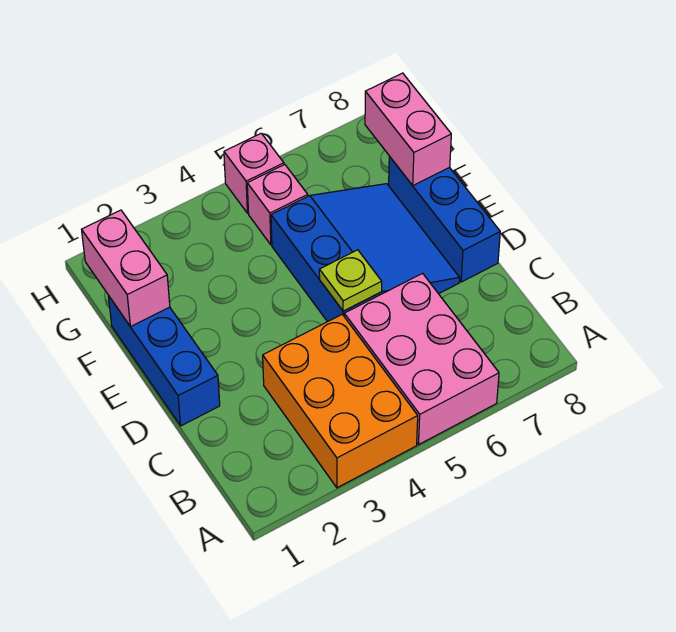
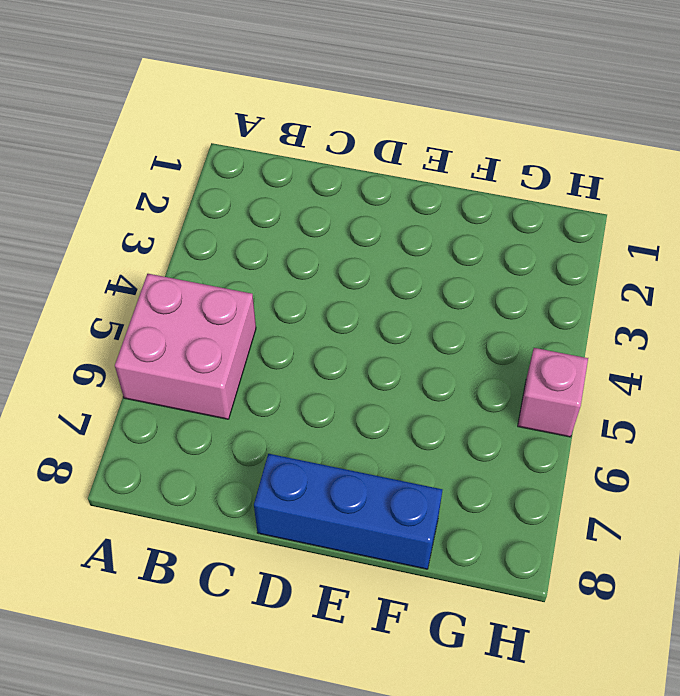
pink brick A5:B6 level 1 -> pink brick A5:C6 level 1
none -> orange brick A3:C4 level 1
none -> blue brick D1:F1 level 1

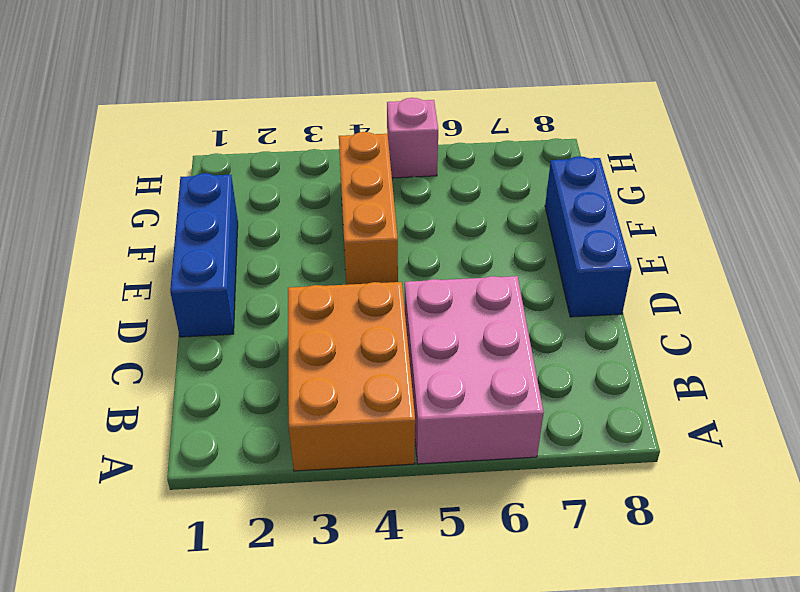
orange brick E4:G4 level 1 -> none
none -> blue slope D5:F7 level 1 top 5
none -> pink brick G5 level 1

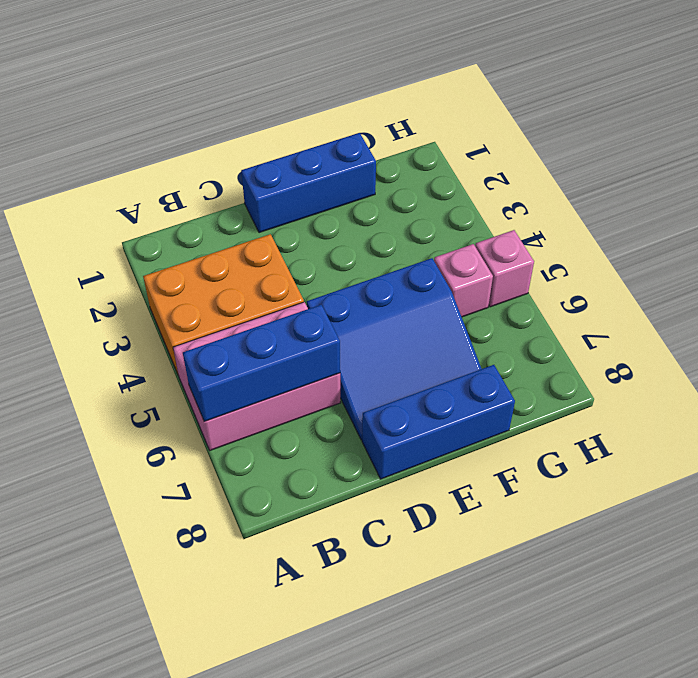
blue brick A6:C6 level 2 -> none
none -> lime plate D5 level 2
none -> pink brick F1:G1 level 2

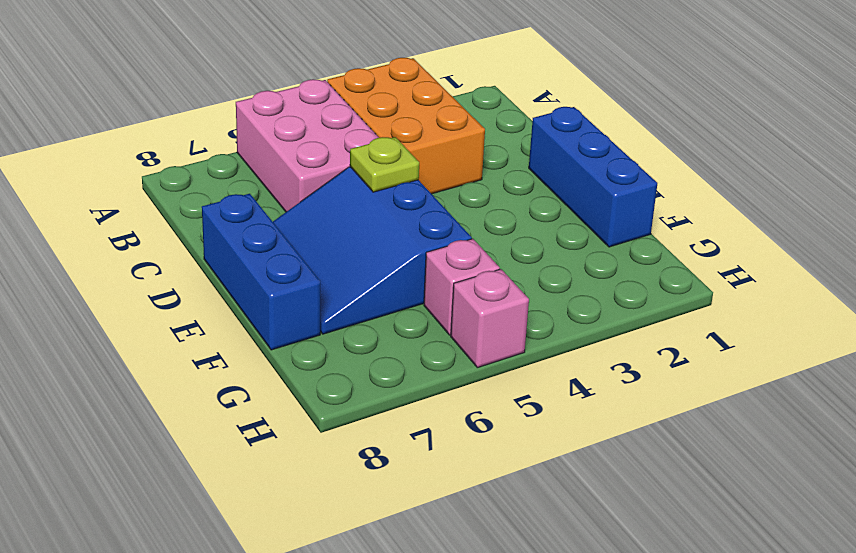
none -> pink brick F1:G1 level 2
none -> pink brick F8:G8 level 2

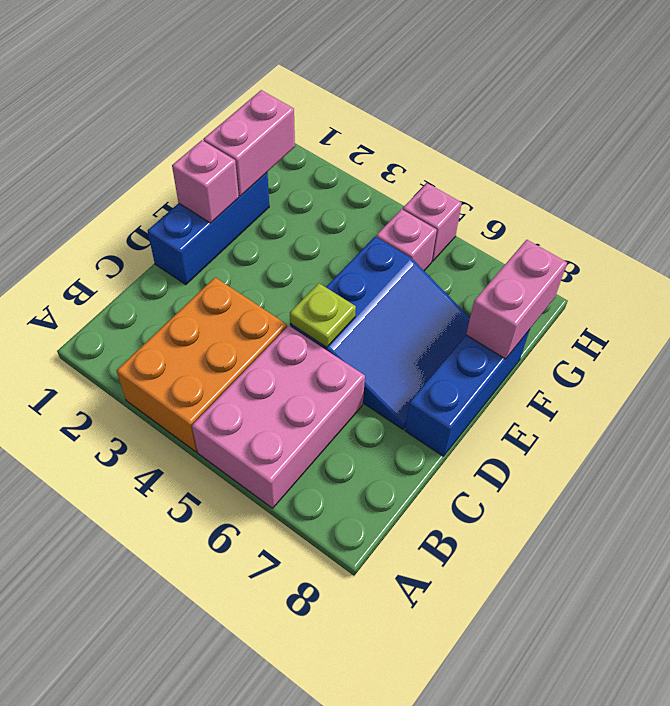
pink brick E1 level 2 -> none

